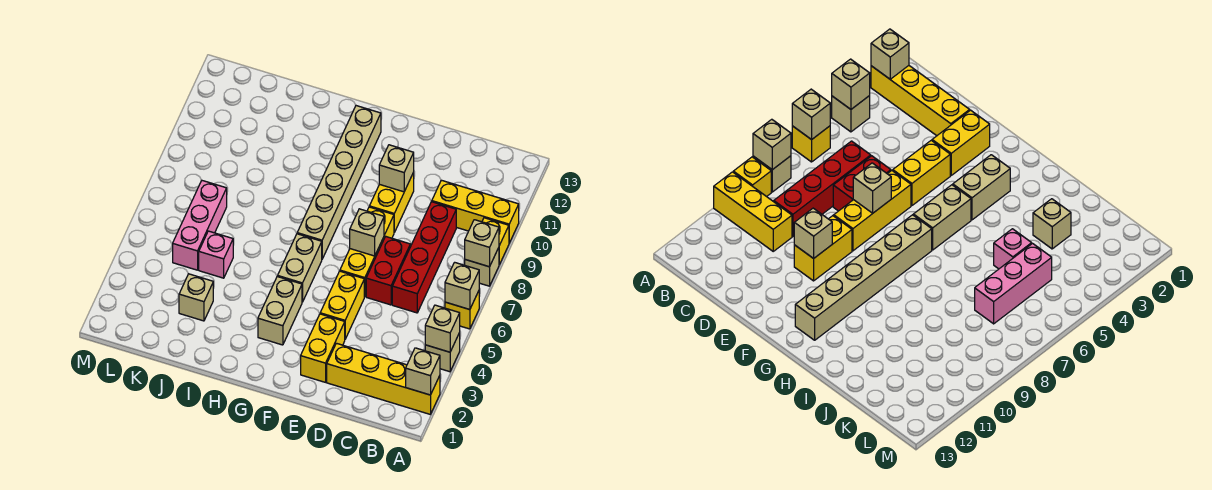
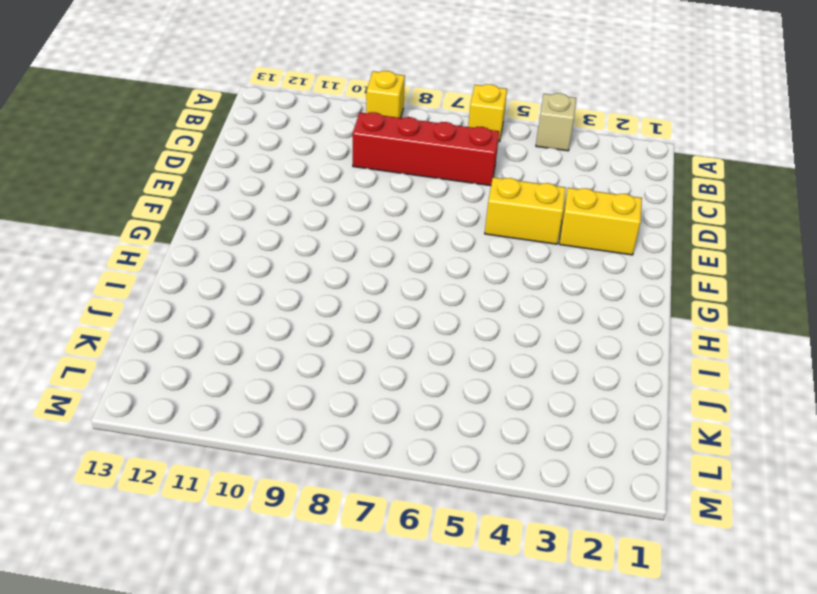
none -> yellow brick A2:D2 level 1
none -> tan brick A8 level 1
none -> yellow brick A10:C10 level 1

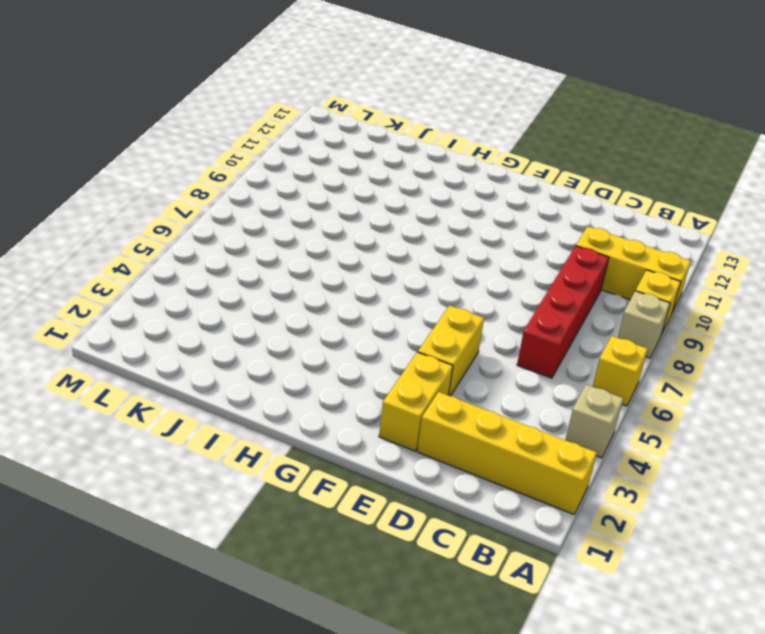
none -> red brick D6:D7 level 1
none -> yellow brick E6:E8 level 1
none -> yellow brick E9:E10 level 1

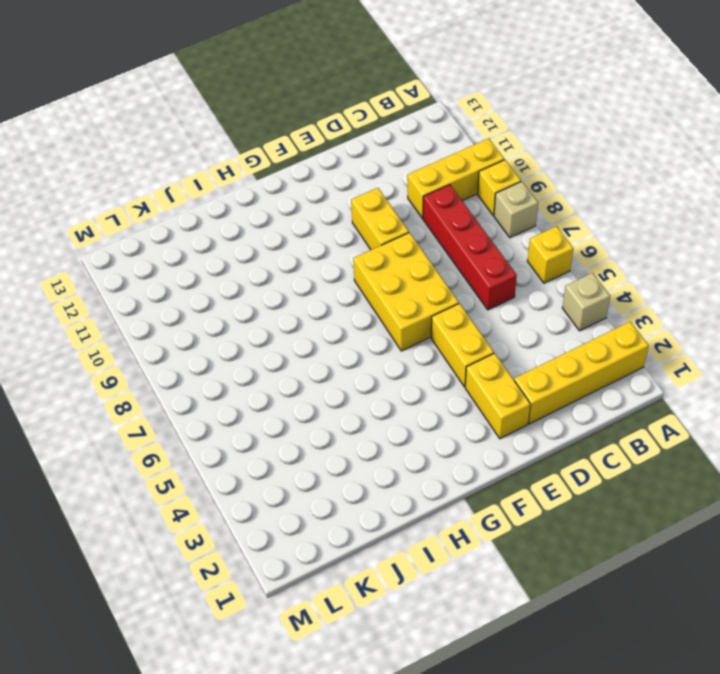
yellow brick E6:F8 level 1 -> yellow brick E6:E8 level 1
none -> red brick D6:D7 level 1
none -> tan brick G3:G4 level 1
none -> tan brick G5:G6 level 1

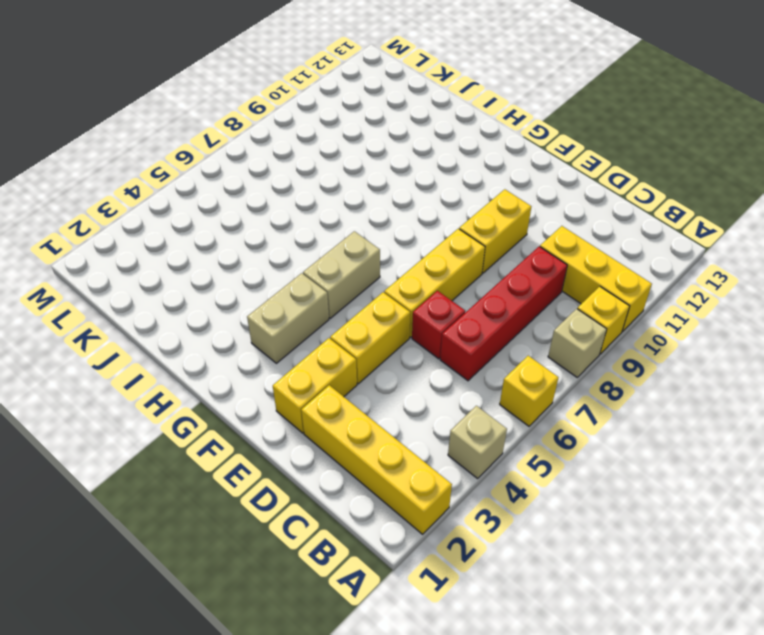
red brick D6 level 1 -> red brick D6:D7 level 1
none -> tan brick G7:G12 level 1
none -> tan brick J3 level 1
none -> pink brick J5 level 1

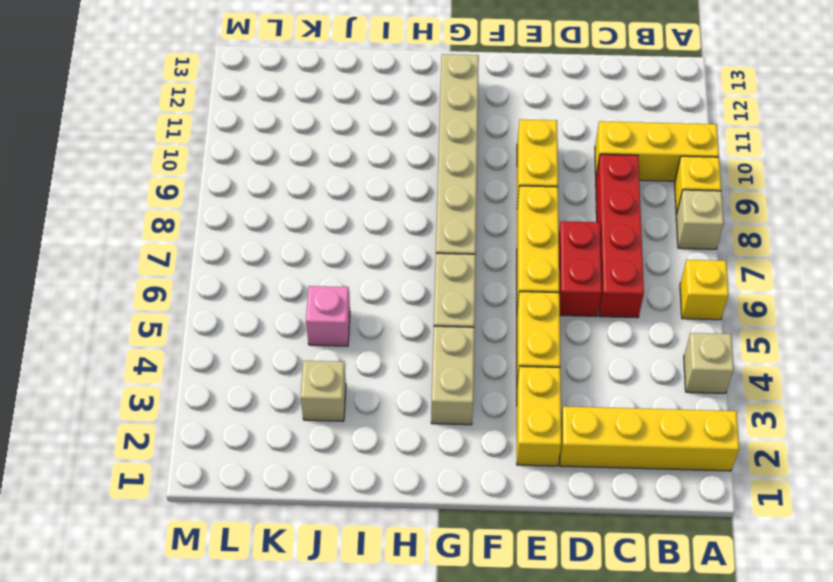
none -> pink brick K5:K7 level 1
none -> tan brick A2 level 2
none -> tan brick A4 level 2

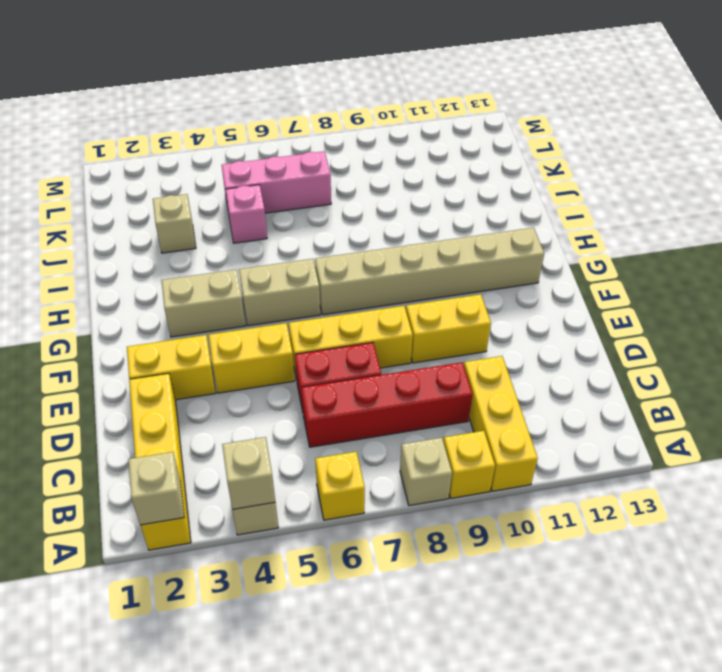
none -> tan brick A6 level 2
none -> tan brick A8 level 2
none -> tan brick E7 level 2

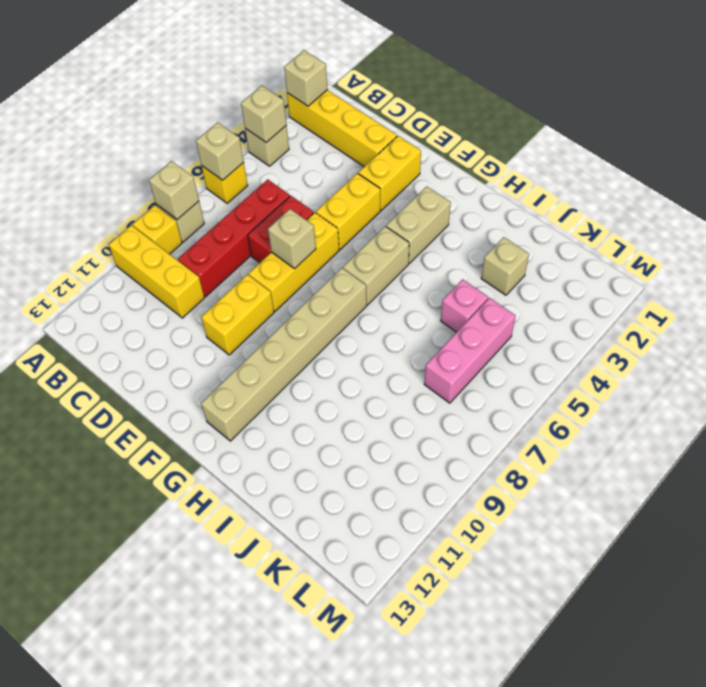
none -> tan brick E10 level 2

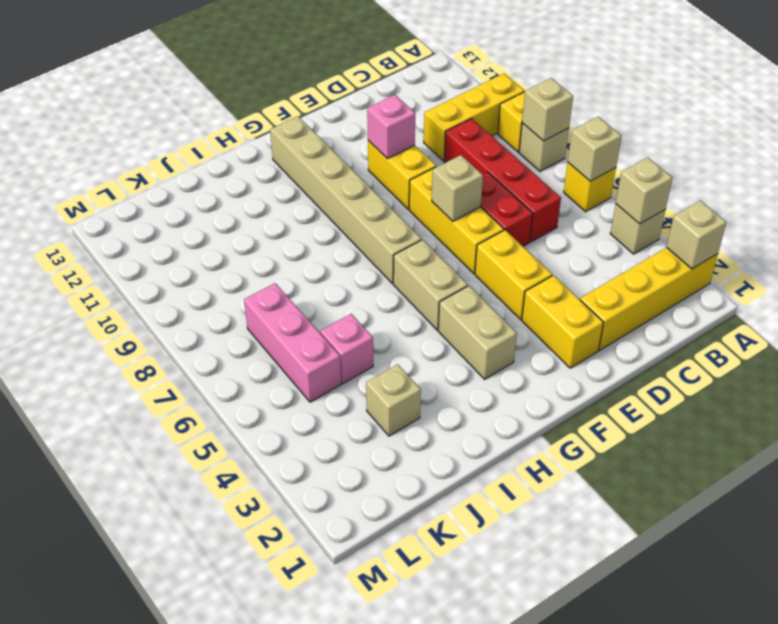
pink brick E10 level 2 -> tan brick E10 level 2

